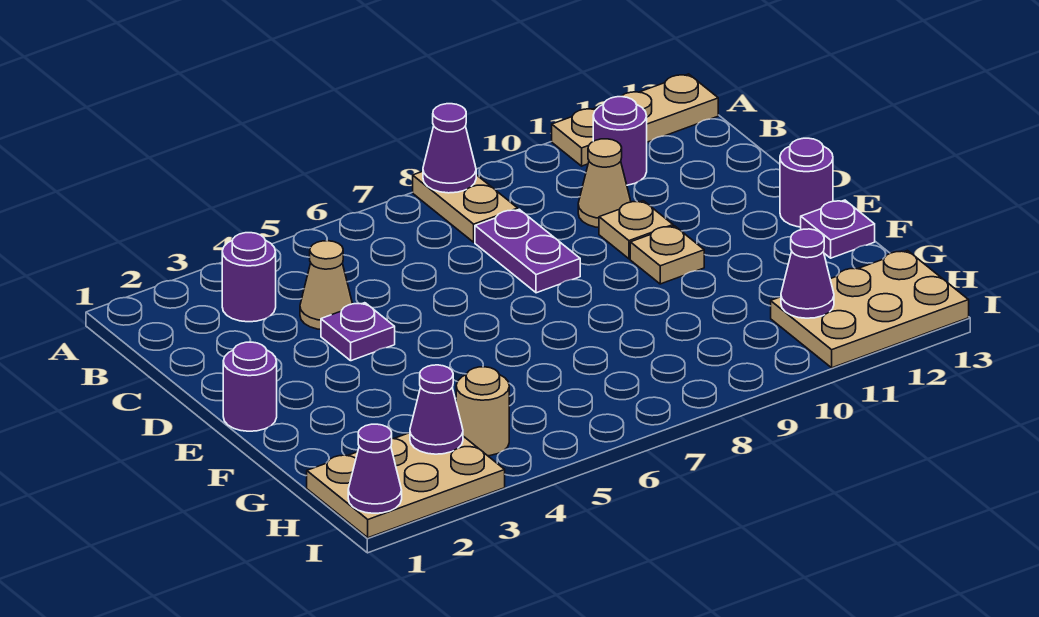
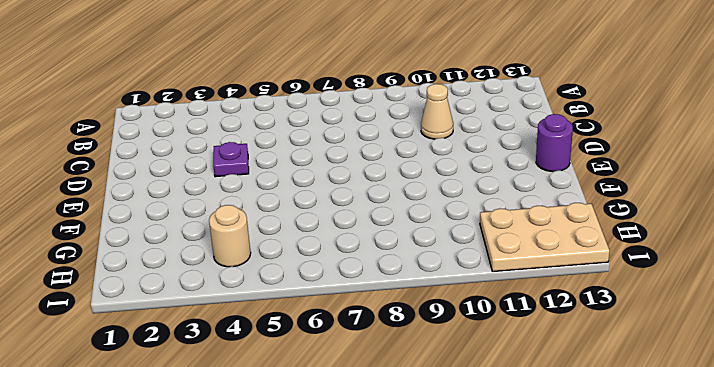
none -> tan plate A8:B8 level 1
none -> tan plate A11:A13 level 1
none -> purple round brick B3 level 1

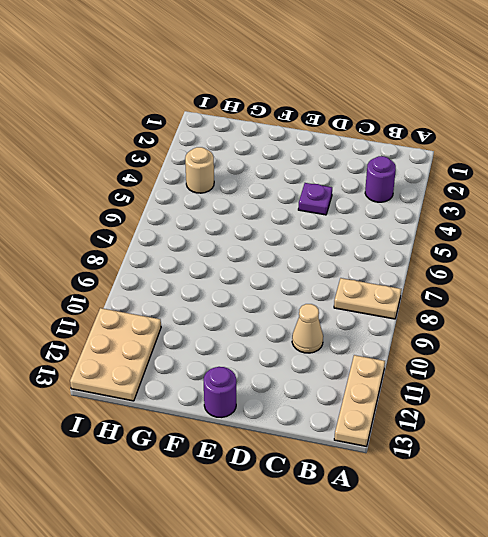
none -> purple round brick B11 level 1
none -> tan cone C4 level 1
none -> purple plate C8:D8 level 1

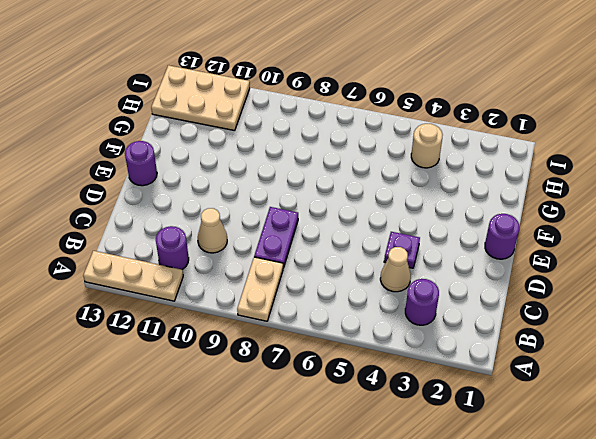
none -> tan plate D10 level 1
none -> tan plate E10 level 1
none -> purple plate F13 level 1

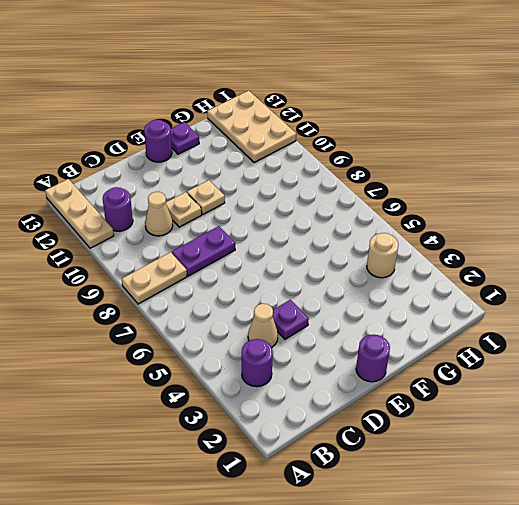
none -> tan plate H1:I3 level 1
none -> purple cone A8 level 2
none -> purple cone H3 level 2

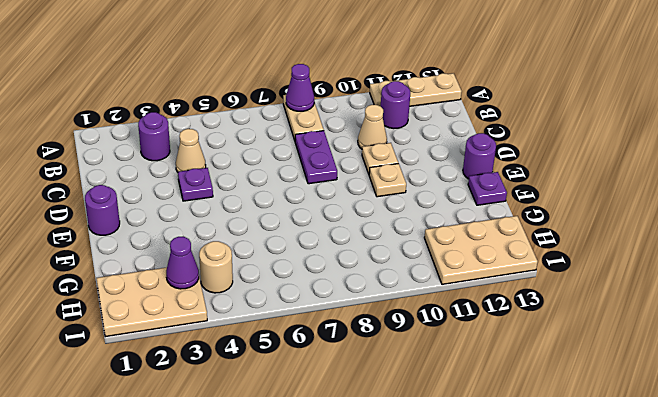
none -> purple cone H11 level 2
none -> purple cone I1 level 2

